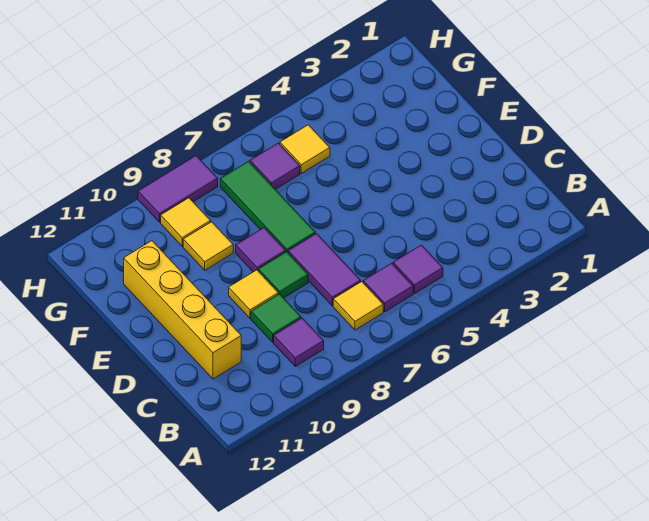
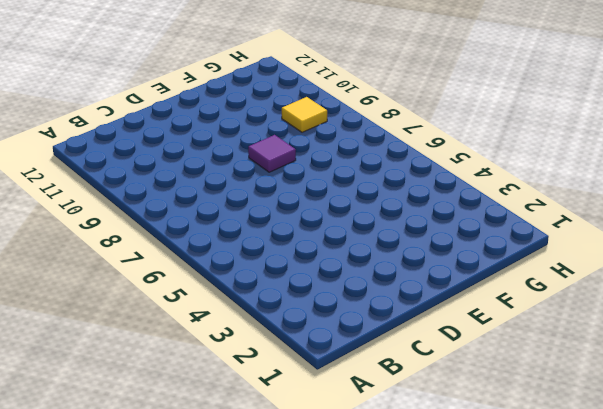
none -> purple tile B5 level 1
none -> purple tile B6 level 1
none -> yellow tile B7 level 1

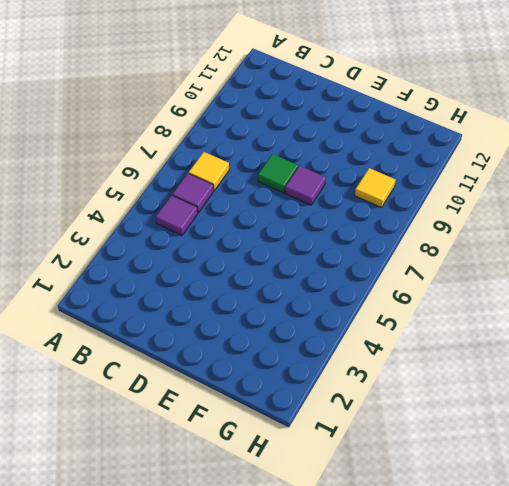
none -> purple tile B9 level 1
none -> purple tile C7:D7 level 1
none -> green tile C9 level 1

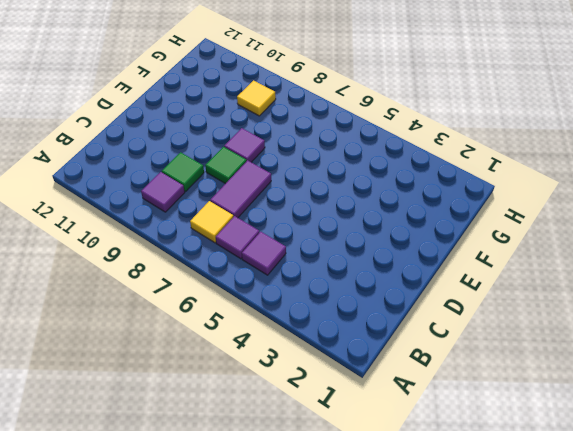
none -> yellow brick C11:F11 level 1
none -> yellow tile D9 level 1
none -> green tile E7:G7 level 1

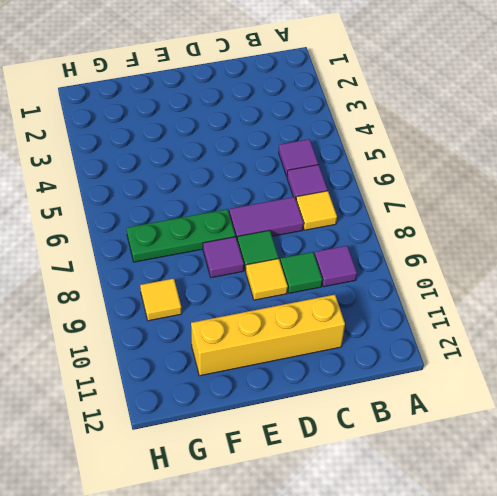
green plate E7:G7 level 1 -> green tile E7:G7 level 1
none -> yellow tile F9 level 1
none -> yellow tile G5 level 1
none -> purple tile G6 level 1

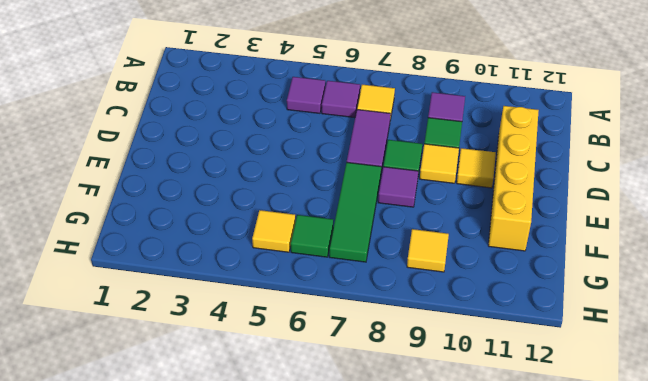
yellow tile D10 level 1 -> yellow tile F9 level 1
green tile G6 level 1 -> purple tile G6 level 1
none -> purple tile H8:H9 level 1

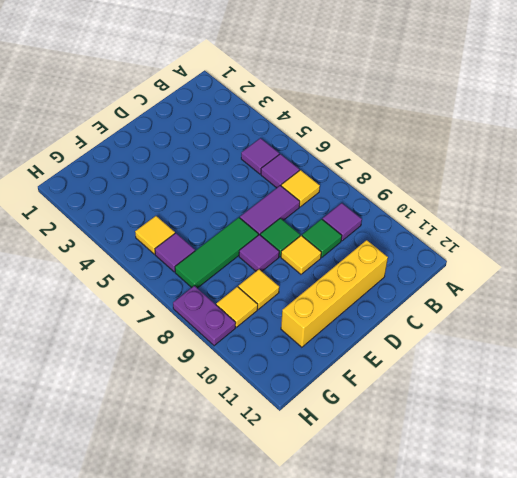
purple plate H8:H9 level 1 -> purple tile H8:H9 level 1

